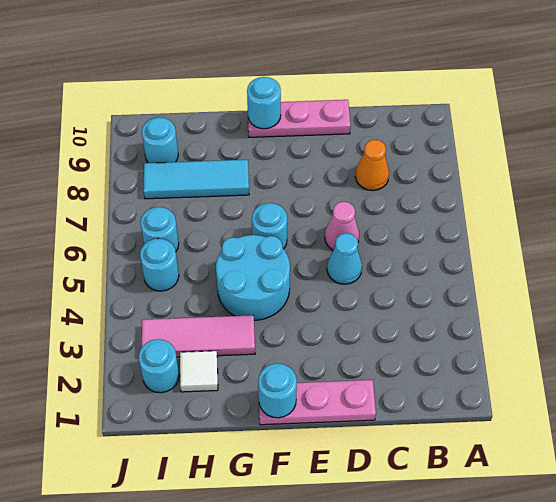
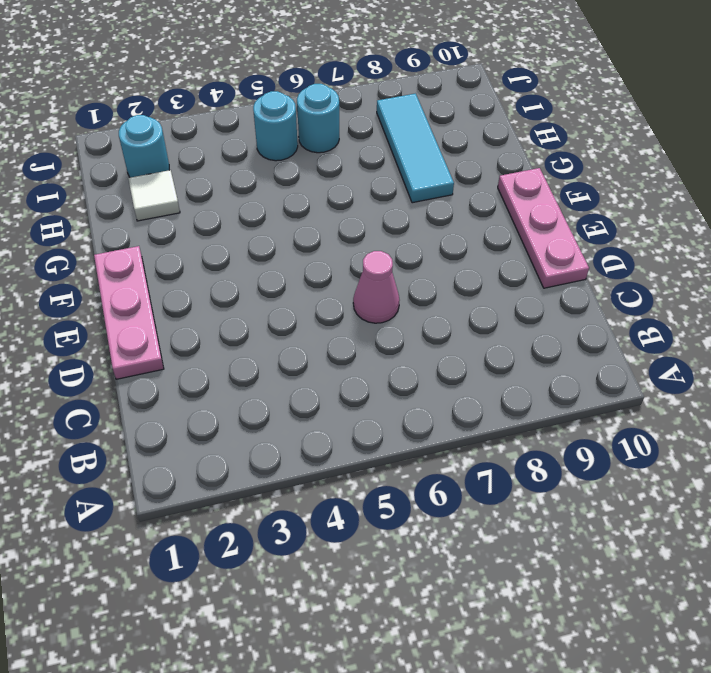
none -> orange cone C8 level 1
none -> cyan cone D5 level 1
none -> cyan round brick F4:G5 level 1

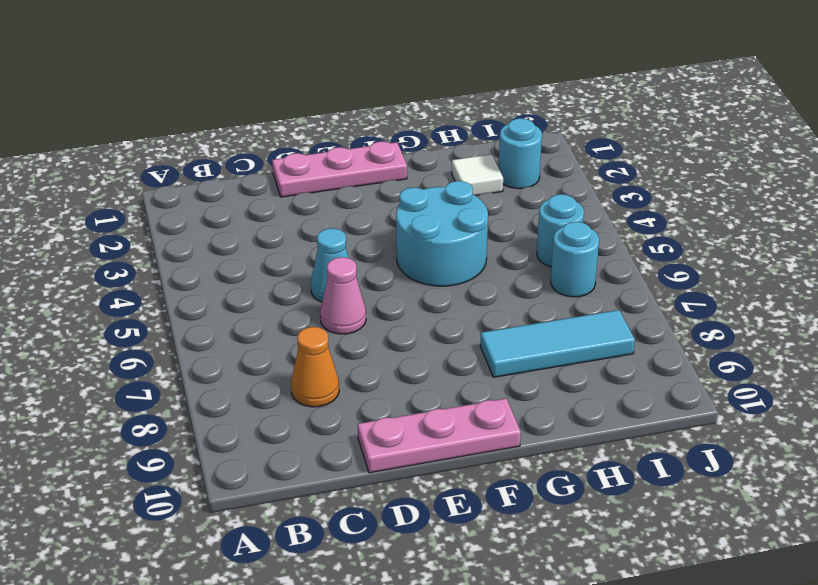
none -> cyan round brick F6 level 1
none -> pink tile G3:I3 level 1
none -> cyan round brick I9 level 1

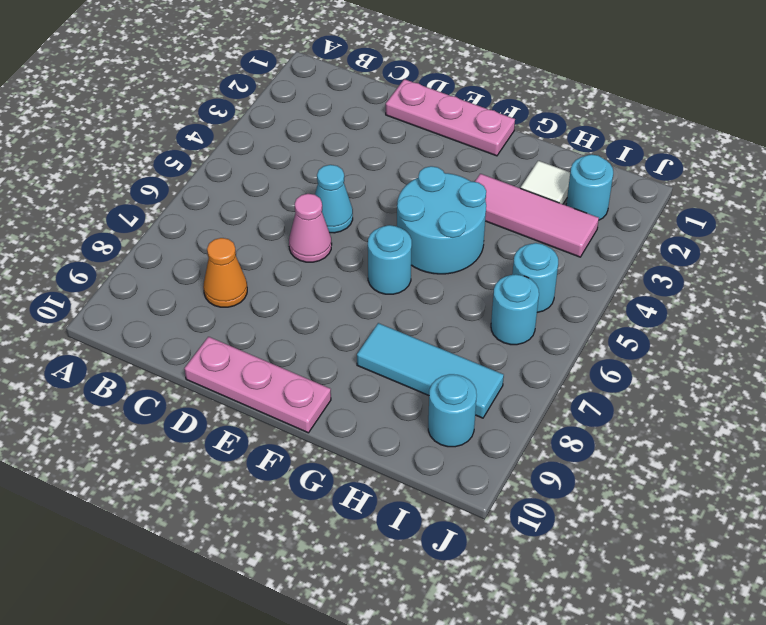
none -> cyan round brick F1 level 2
none -> cyan round brick F10 level 2

